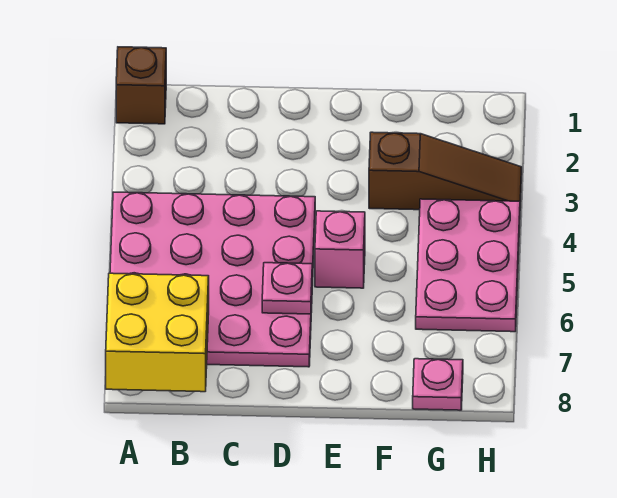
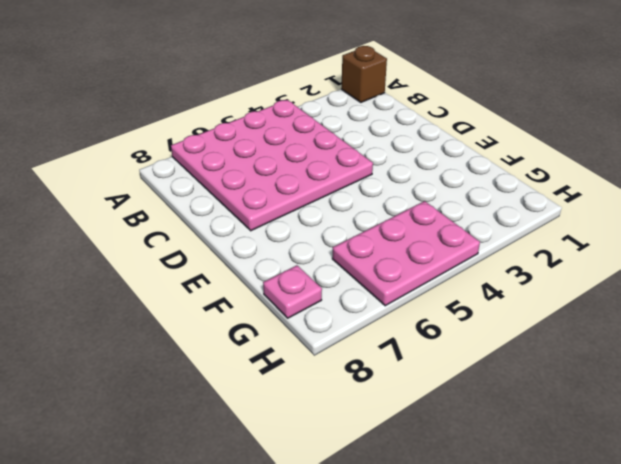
none -> pink brick E5 level 1
none -> brown slope F3:H3 level 1 top F

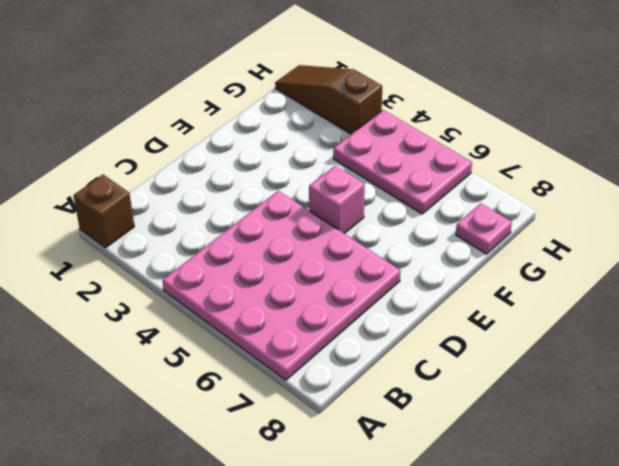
brown slope H1:H3 level 1 top 3 -> brown slope F3:H3 level 1 top F
none -> yellow brick A7:B8 level 2
none -> pink plate D6 level 2

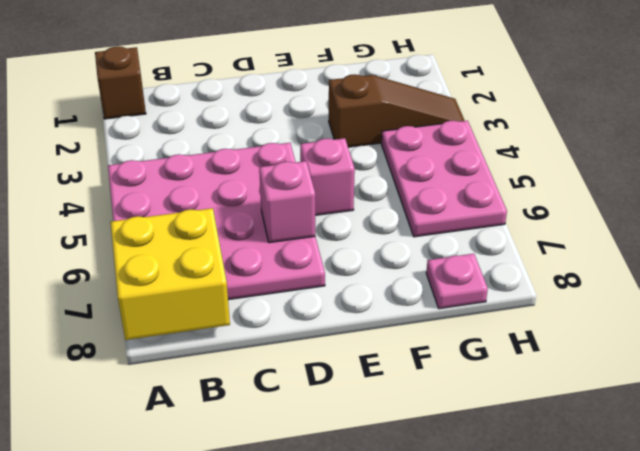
pink brick D6 level 2 -> pink plate D6 level 2

